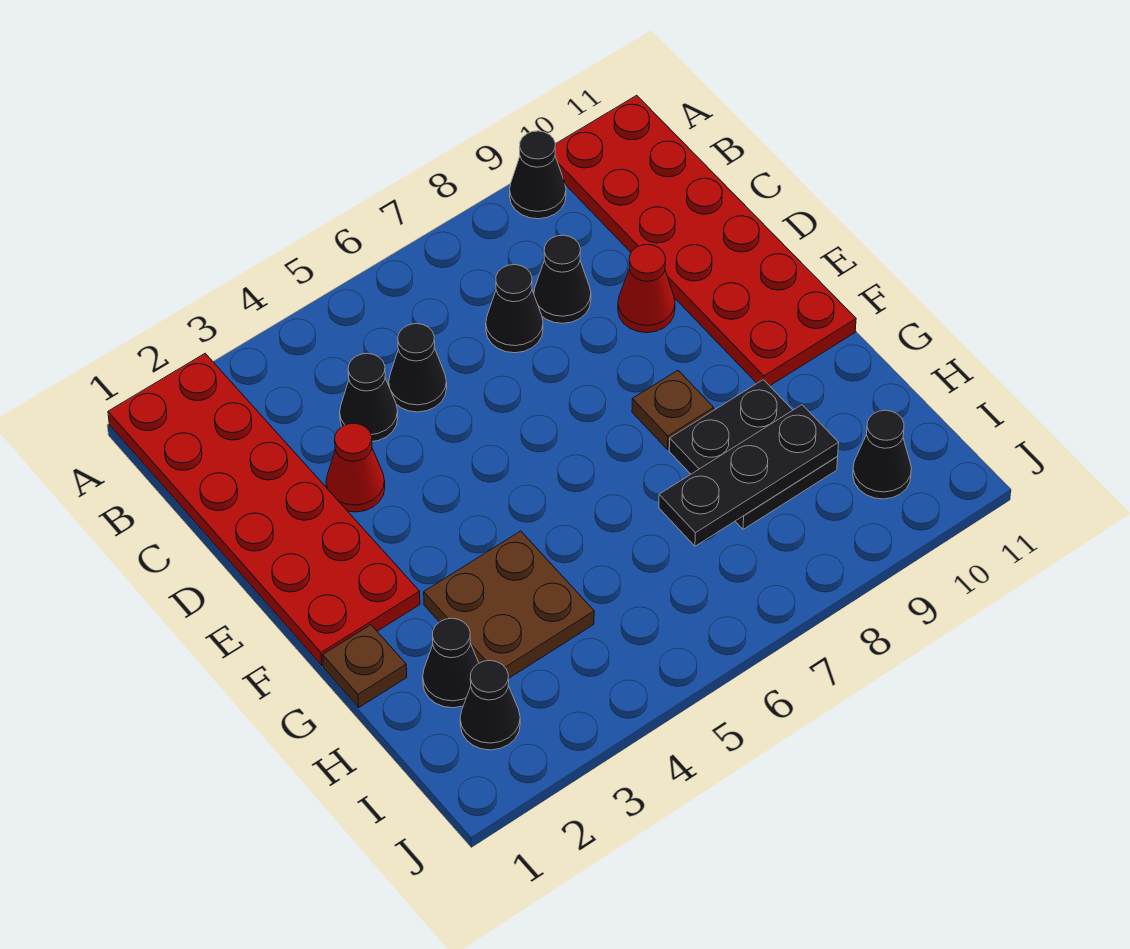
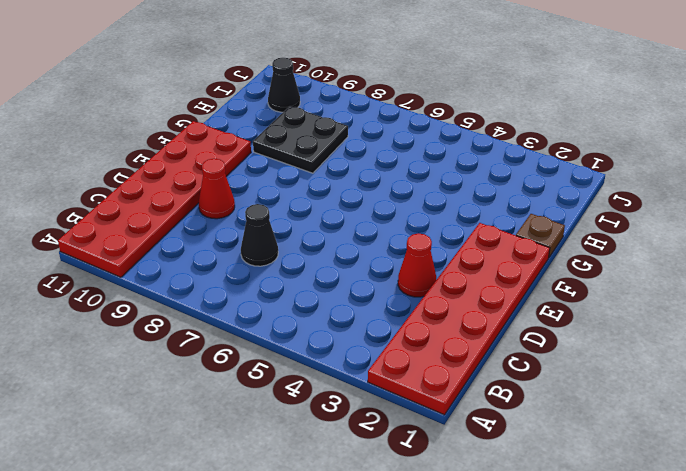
none -> black cone A9 level 1
none -> black cone C4 level 1
none -> black cone C5 level 1

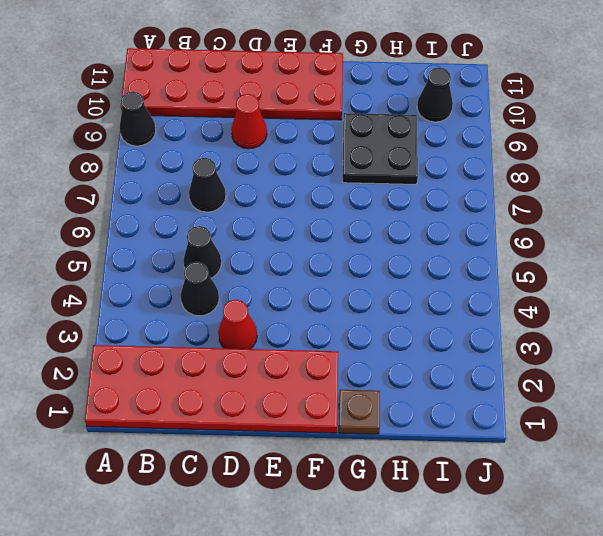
none -> black cone C8 level 1
none -> brown plate F8 level 1
none -> brown plate G3:H4 level 1

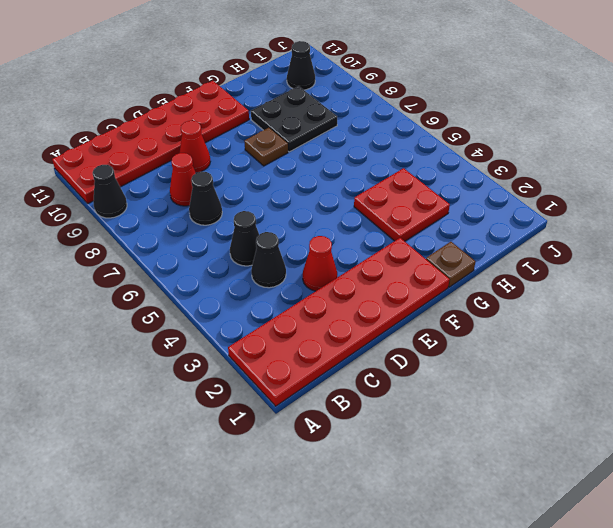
red cone C8 level 1 -> black cone C8 level 1
red plate G3:H4 level 1 -> brown plate G3:H4 level 1
none -> black cone H2 level 1
none -> black cone I2 level 1
none -> black plate H7:H9 level 2

